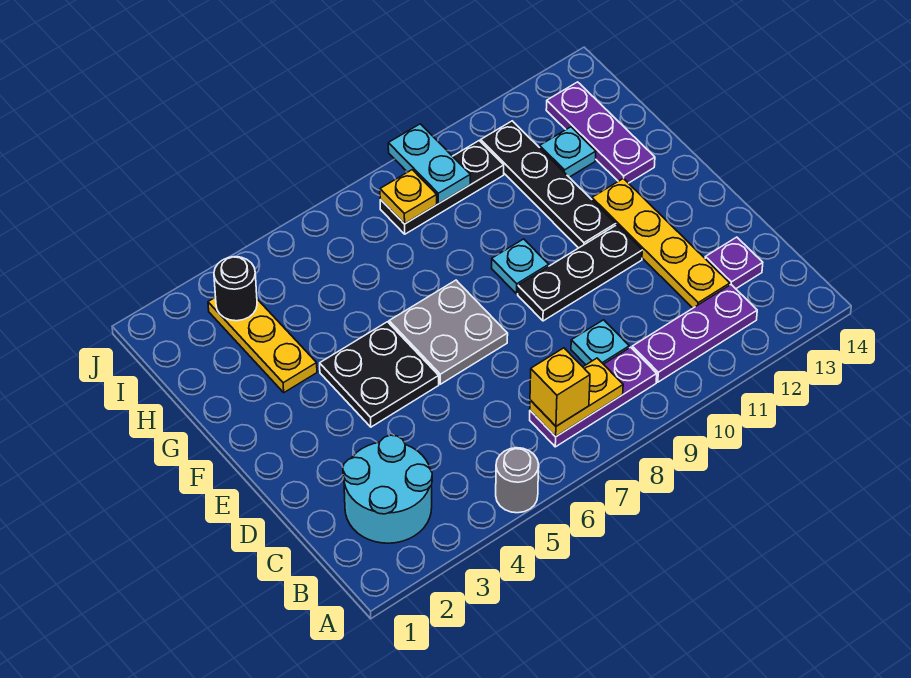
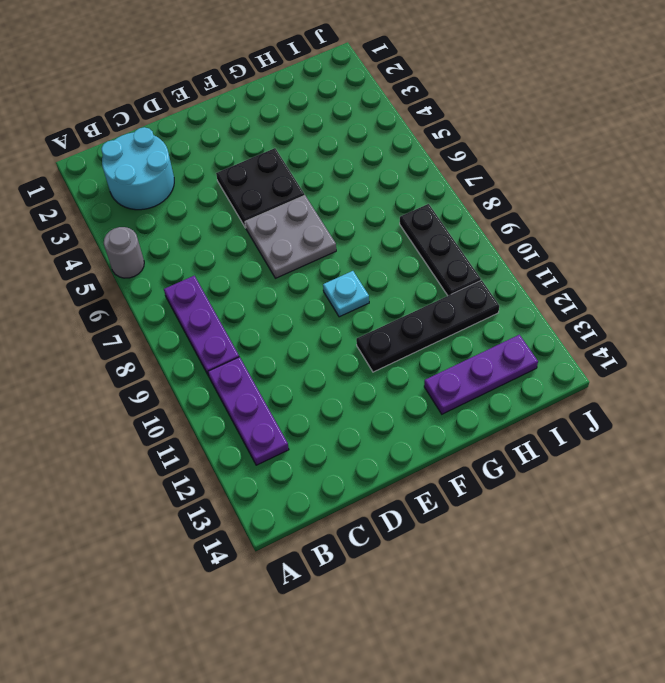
none -> cyan plate C9 level 1
none -> yellow plate C12:F12 level 1
none -> purple plate C13 level 1

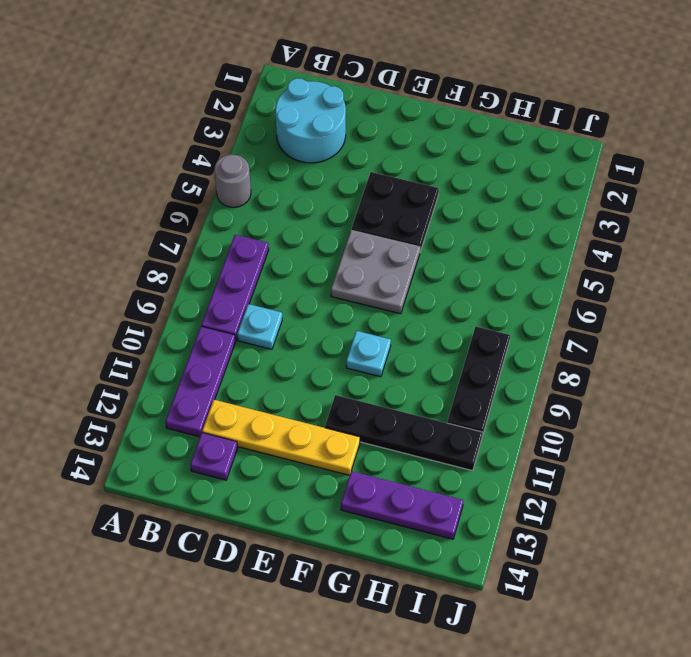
none -> black plate E9:E11 level 1
none -> yellow plate G3:I3 level 1
none -> cyan plate H12 level 1

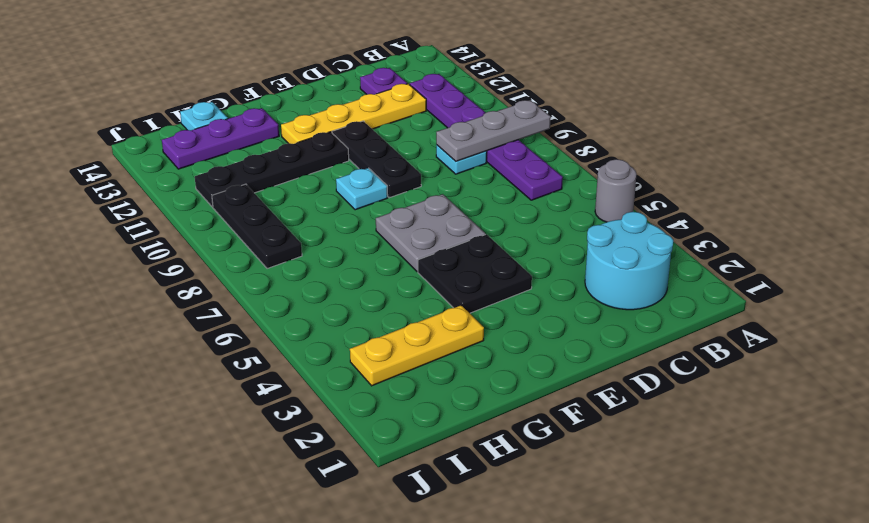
grey plate A9:C9 level 2 -> none
cyan plate H14 level 1 -> cyan plate H12 level 1
none -> yellow plate B7:B8 level 2
none -> black round brick I3 level 2
none -> yellow plate I8 level 2

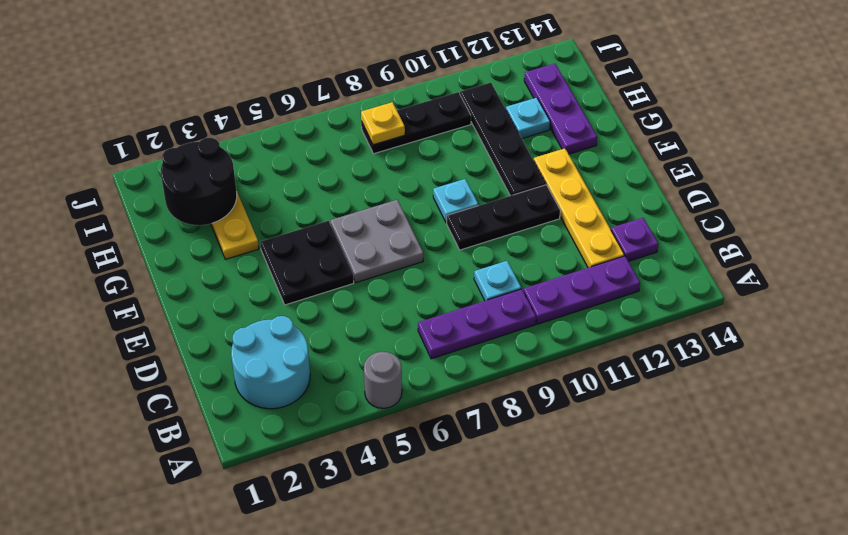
black round brick H2:I3 level 2 -> black round brick I3 level 2
none -> yellow plate B7:B8 level 2
none -> cyan plate I9:J9 level 2
none -> yellow brick B7 level 3

